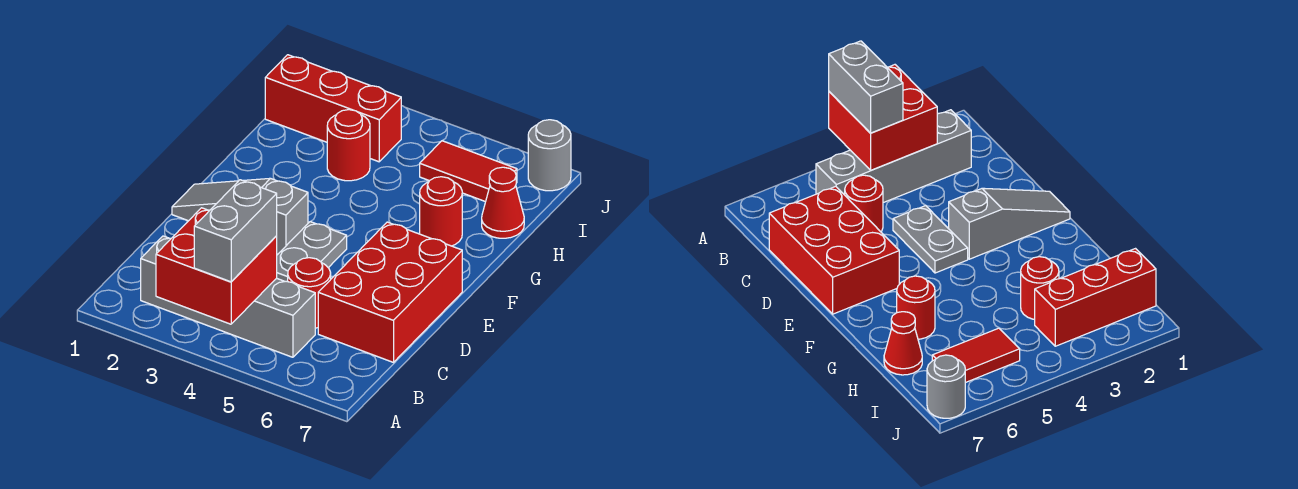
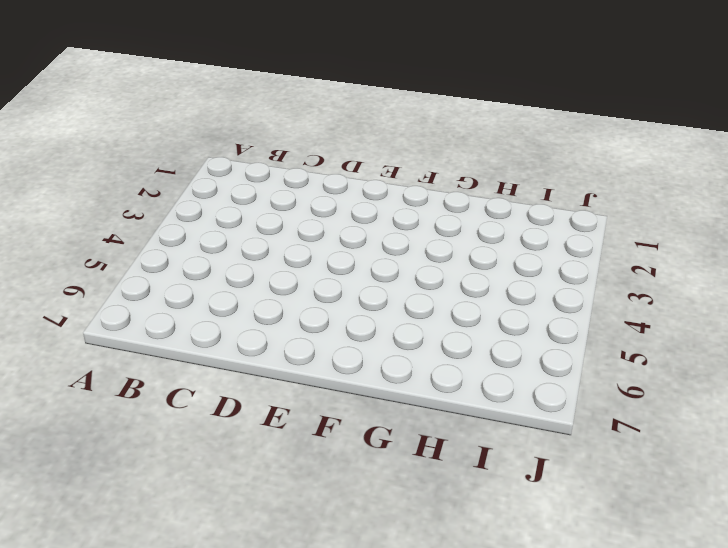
none -> grey brick B2:B5 level 1
none -> red round brick C5 level 1
none -> red brick C6:E7 level 1

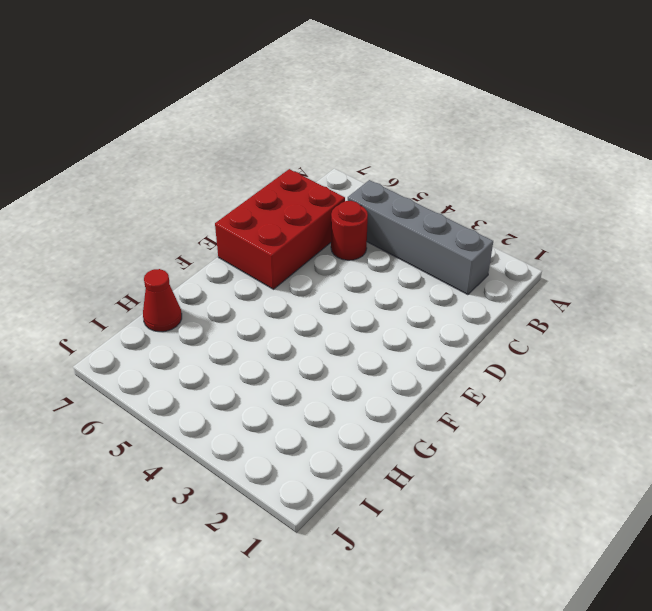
none -> grey plate D4:E4 level 1
none -> grey slope E1:E3 level 1 top 3
none -> red round brick G6 level 1

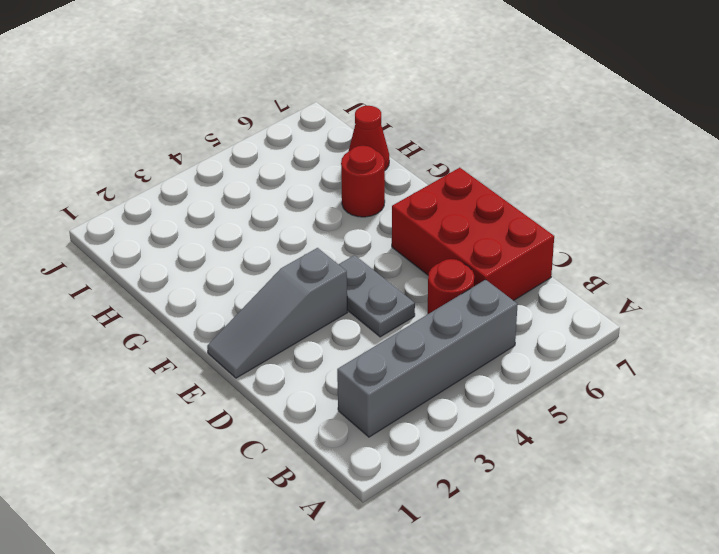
none -> red round brick H3 level 1
none -> red brick I1:I3 level 1
none -> red tile I5:I6 level 1

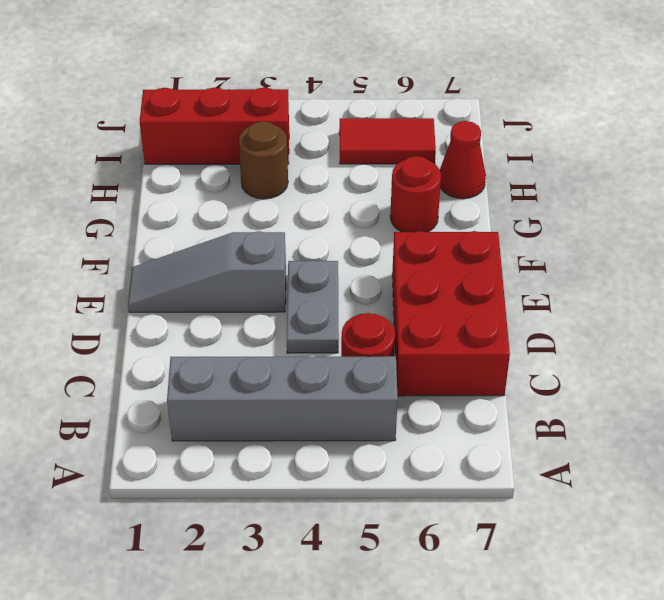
brown round brick H3 level 1 -> red round brick H3 level 1
none -> grey round brick J7 level 1
none -> red brick A3:B4 level 2
none -> grey brick A4:B4 level 3

